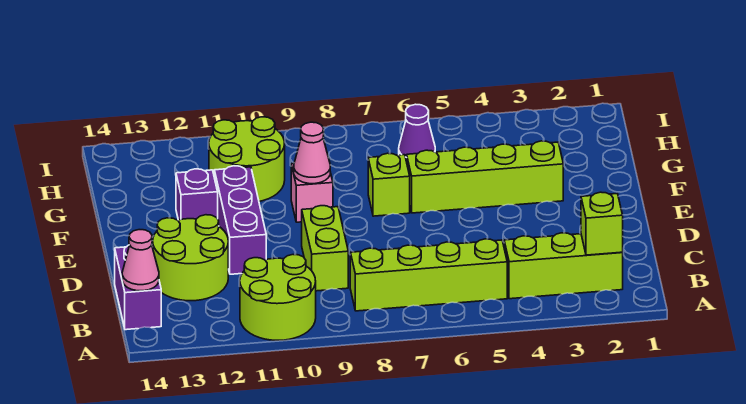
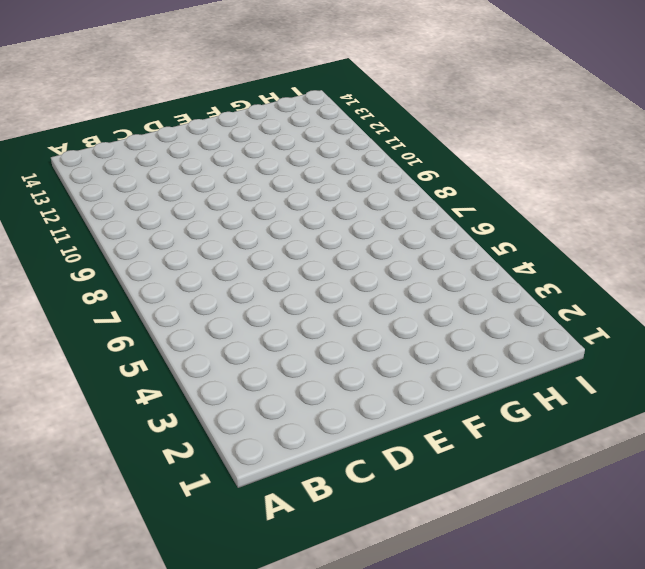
none -> lime round brick A10:B11 level 1
none -> lime brick B2:B4 level 1
none -> lime brick B5:B8 level 1

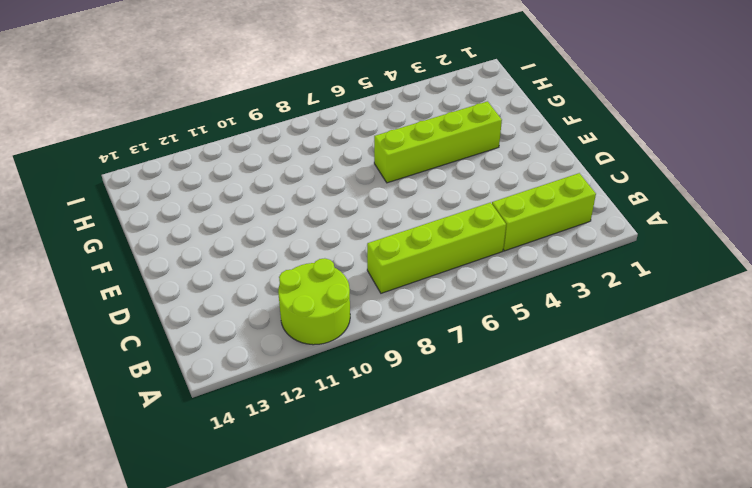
none -> purple brick B14:C14 level 1
none -> lime brick C9:D9 level 1
none -> lime round brick C12:D13 level 1

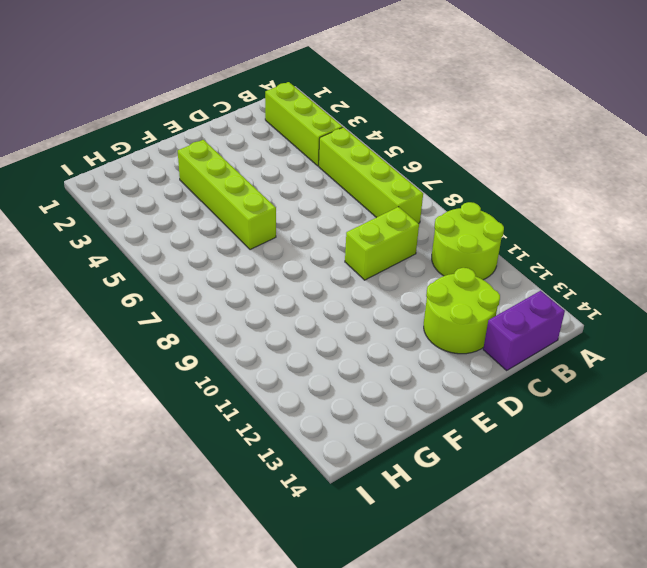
none -> purple brick D11:F11 level 1
none -> lime brick F7 level 1
none -> pink brick F9 level 1

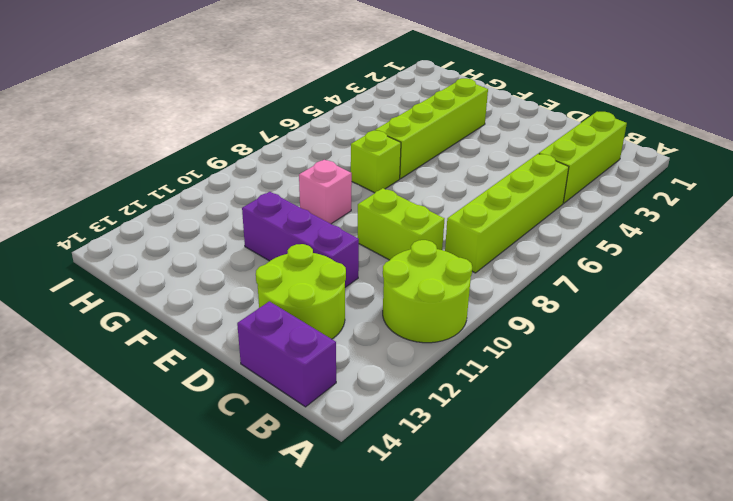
none -> purple brick F12 level 1
none -> lime round brick G10:H11 level 1
none -> purple cone H6 level 1

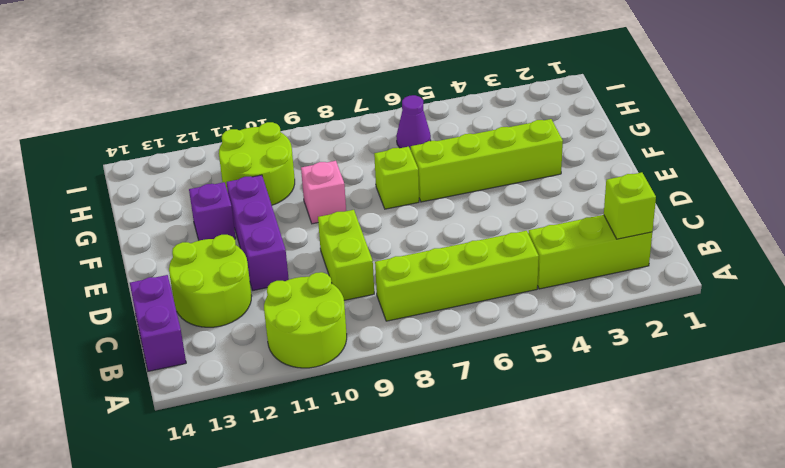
none -> pink cone B14 level 2
none -> pink cone F9 level 2

